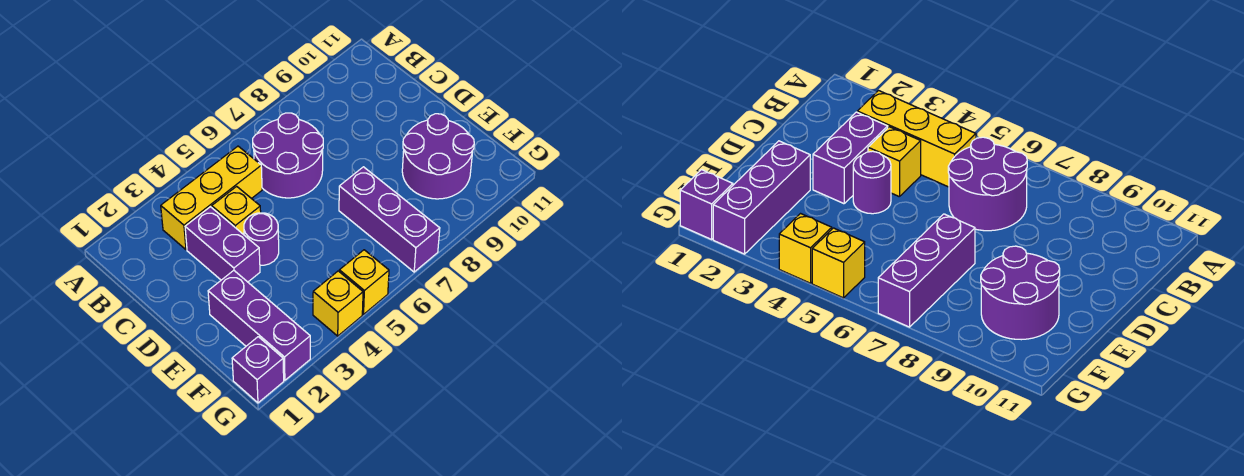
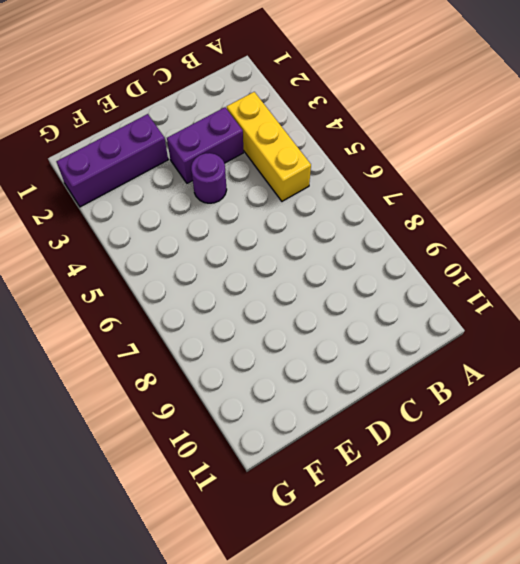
none -> purple round brick B6:C7 level 1
none -> yellow brick C4 level 1

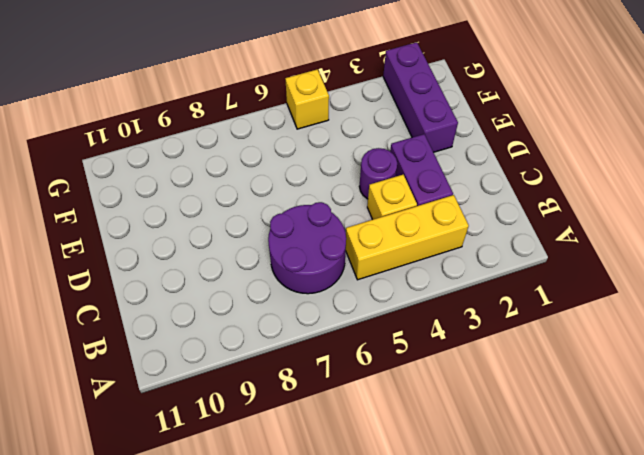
none -> purple brick E7:G7 level 1
none -> purple round brick E9:F10 level 1

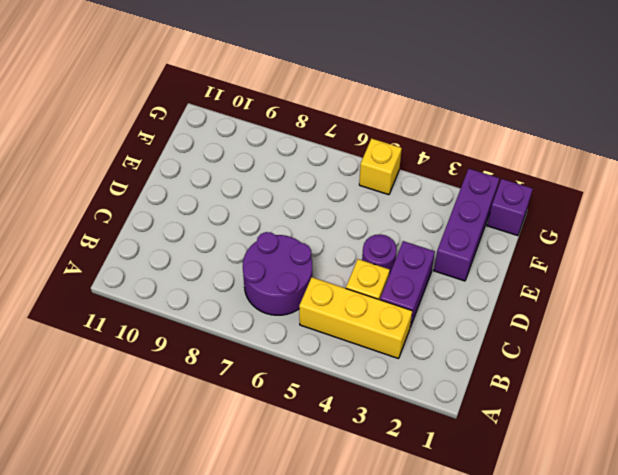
none -> purple brick E7:G7 level 1
none -> purple round brick E9:F10 level 1

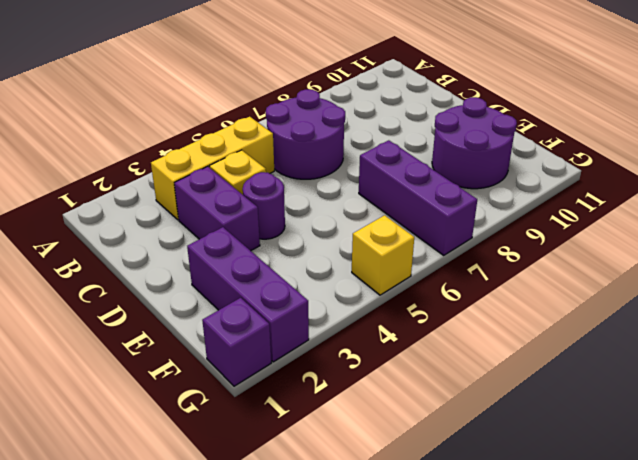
none -> yellow brick G4 level 1

